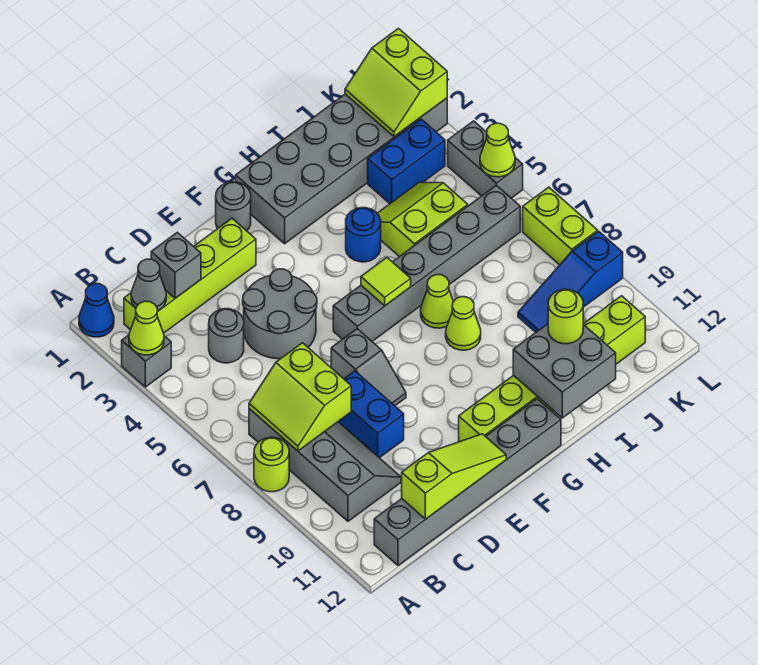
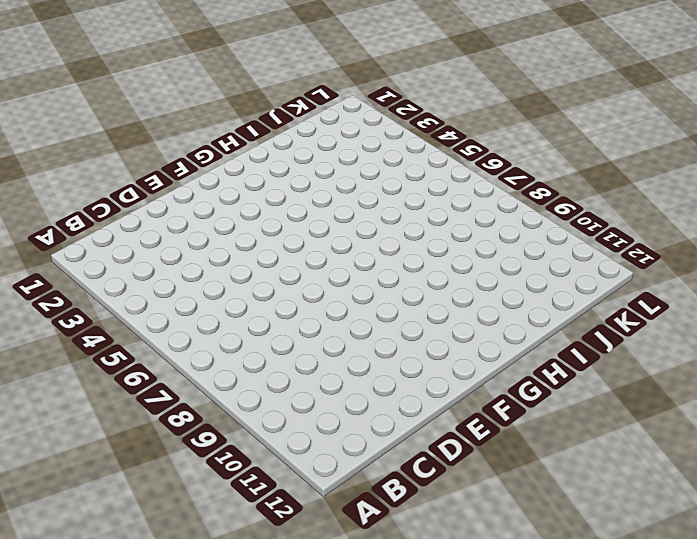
none -> blue cone A1 level 1
none -> grey brick A3 level 1
none -> lime round brick A8 level 1
none -> lime brick B2:E2 level 1

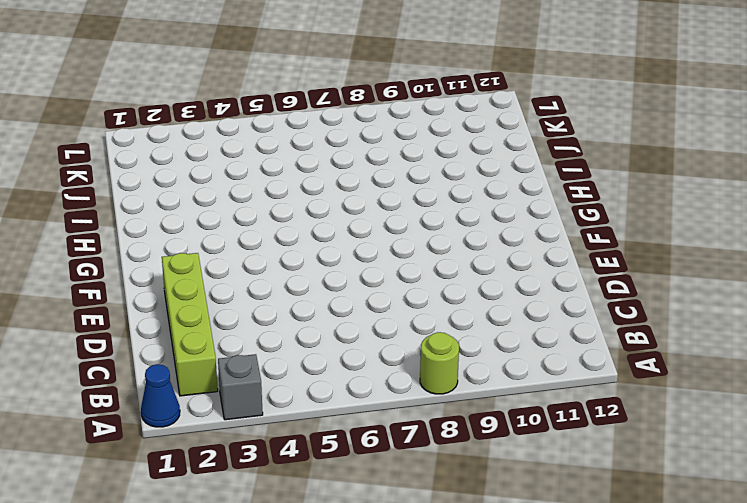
none -> grey slope B7:C10 level 1 top B
none -> grey brick B12:G12 level 1
none -> grey round brick C4 level 1
none -> grey round brick D4:E5 level 1

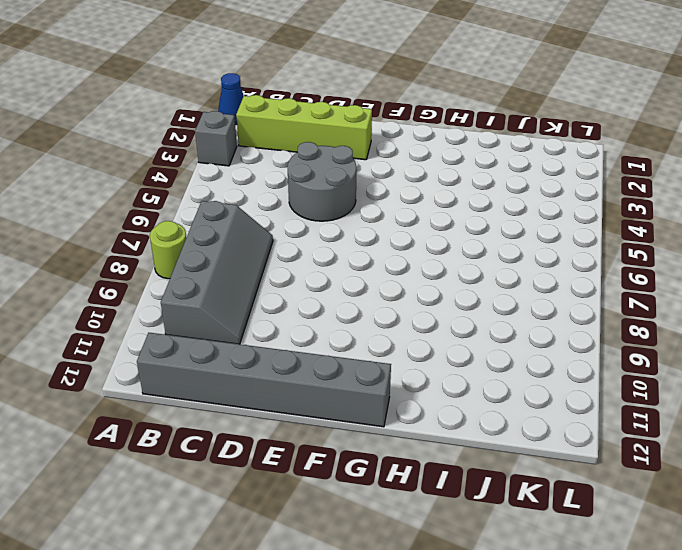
none -> grey round brick C4 level 1
none -> blue brick D8:D9 level 1
none -> grey slope E7:E8 level 1 top 7
none -> grey round brick F1 level 1

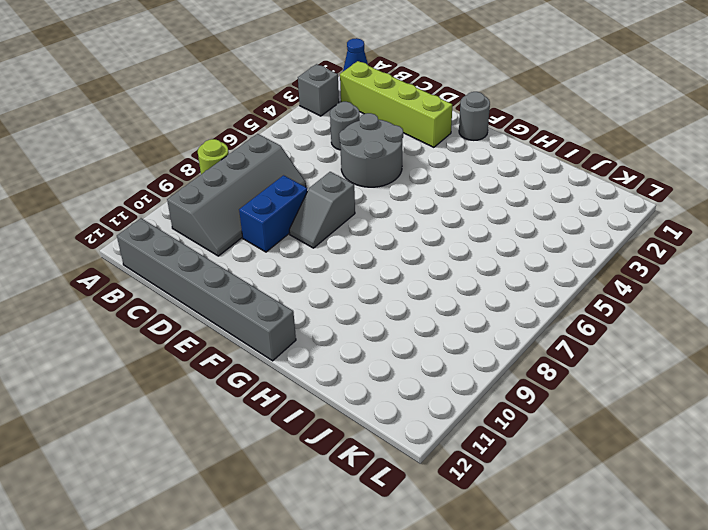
none -> grey brick F6:K6 level 1
none -> lime brick F11:K11 level 1
none -> grey brick G1:L2 level 1
none -> blue round brick H4 level 1

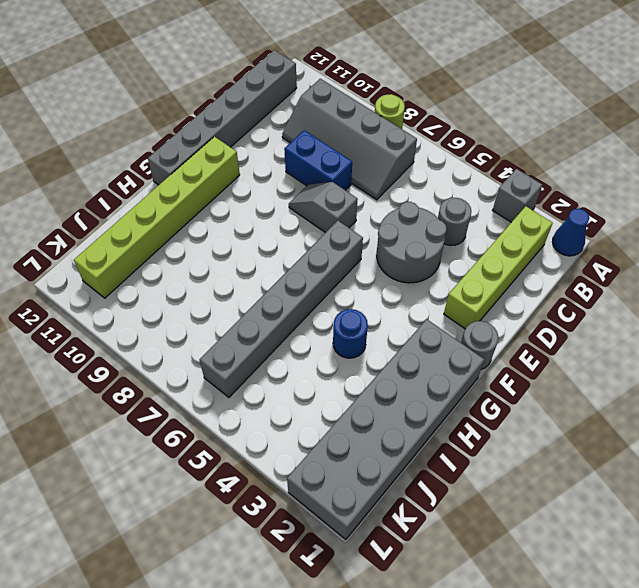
none -> lime cone H7 level 1
none -> lime cone H8 level 1
none -> lime slope I4:J5 level 1 top 5
none -> blue brick J3:K3 level 1

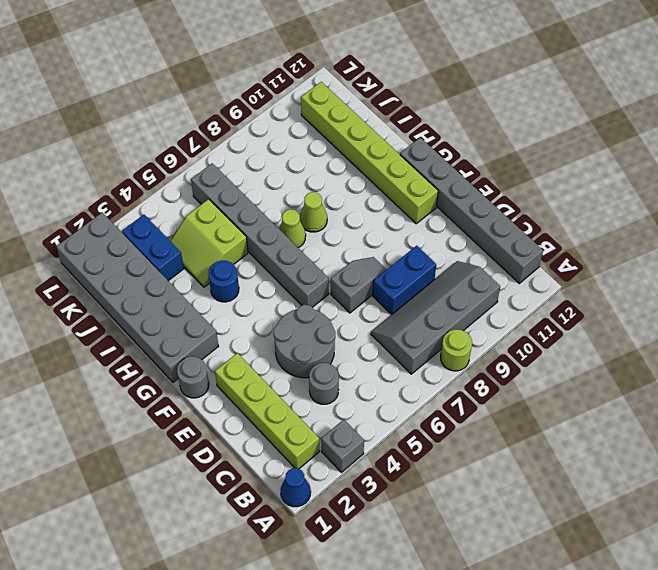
none -> blue slope J9:L9 level 1 top L
none -> grey brick L4:L5 level 1
none -> lime brick L7:L8 level 1
none -> lime cone A3 level 2

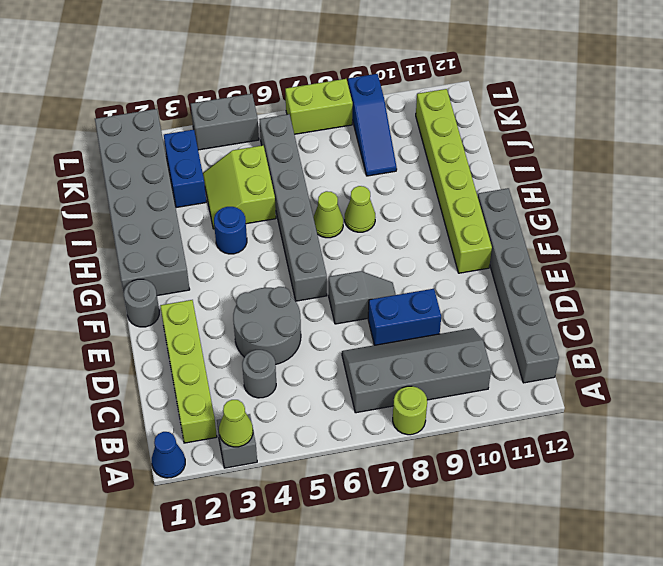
none -> grey cone B2 level 2
none -> lime slope B7:C8 level 2 top C
none -> grey brick C2 level 2
none -> lime slope C12:E12 level 2 top C

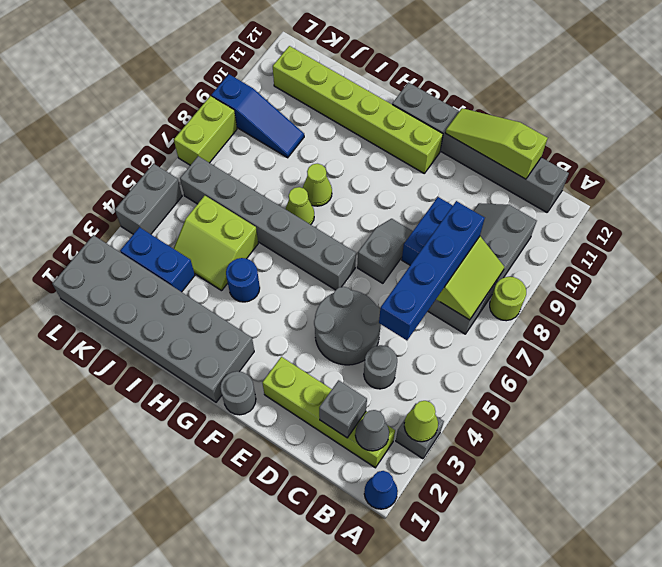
blue brick C5:C8 level 3 -> none
none -> lime tile G6 level 2
none -> grey brick H11:I12 level 2
none -> lime slope K1:L2 level 2 top L
none -> lime cone L5 level 2

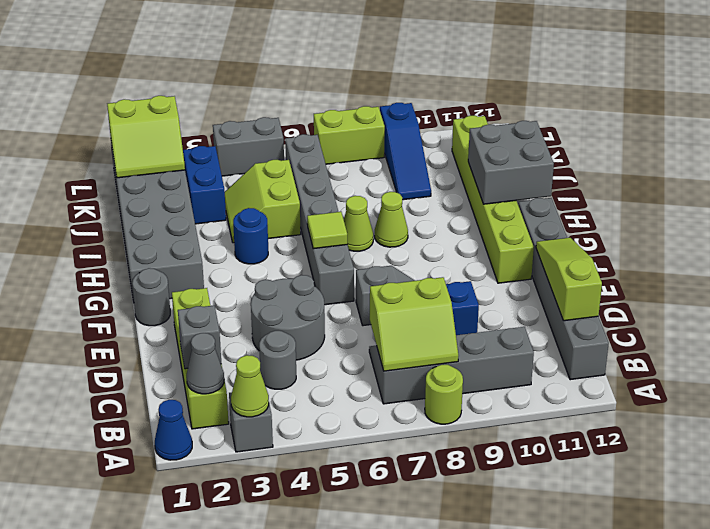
none -> lime cone L5 level 2
none -> lime round brick I11 level 3

